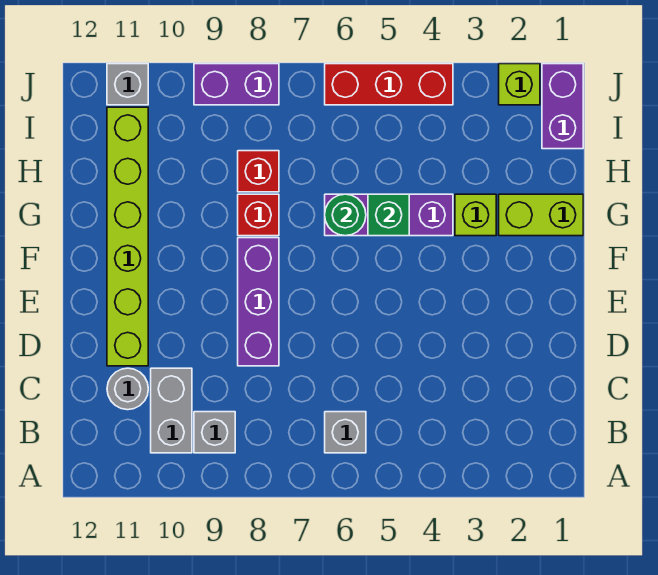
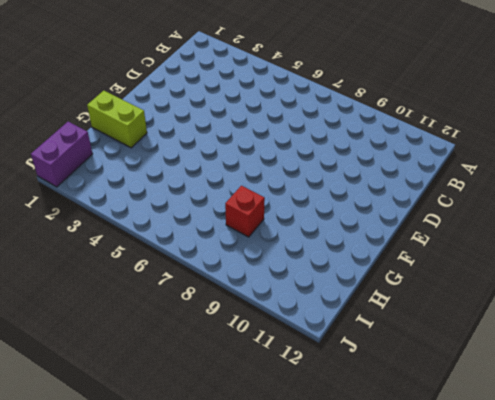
none -> grey brick B6 level 1
none -> grey brick B9 level 1
none -> grey brick B10:C10 level 1

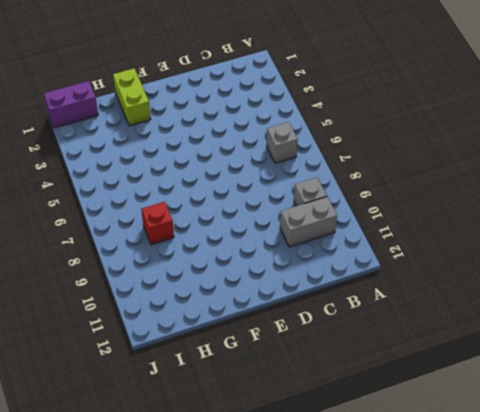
none -> grey round brick C11 level 1
none -> purple brick D8:F8 level 1
none -> lime brick D11:I11 level 1

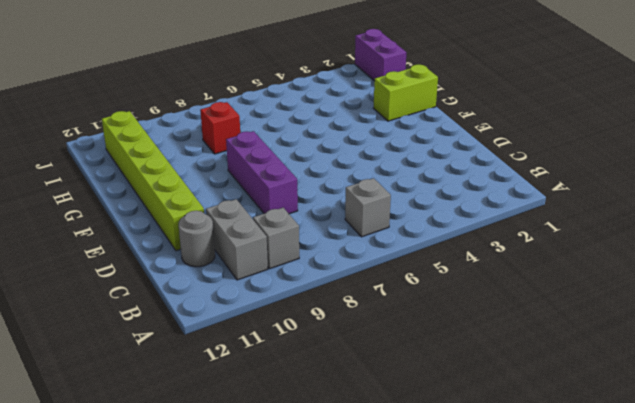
none -> lime brick G3 level 1
none -> purple brick G4:G6 level 1
none -> red brick G8 level 1

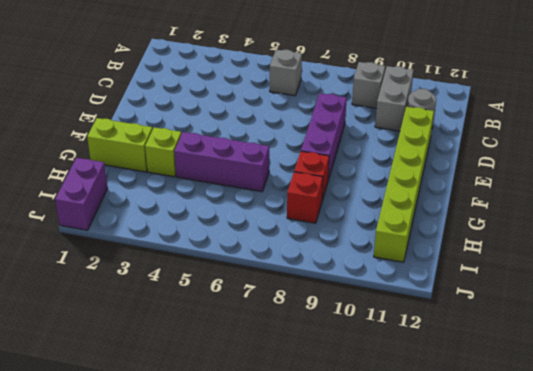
none -> lime brick J2 level 1
none -> red brick J4:J6 level 1
none -> purple brick J8:J9 level 1

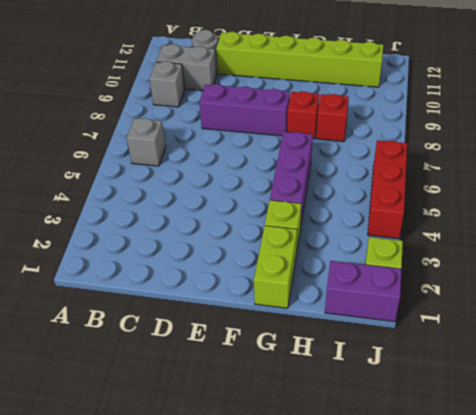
none -> purple brick J8:J9 level 1
none -> grey brick J11 level 1
none -> green brick G5 level 2

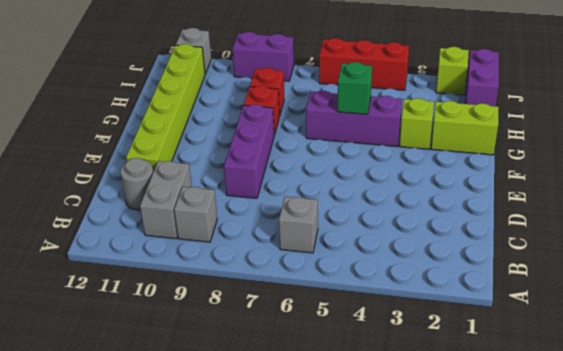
none -> green round brick G6 level 2

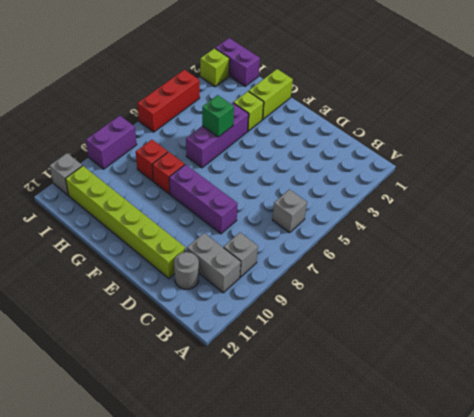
none -> green round brick G6 level 2

